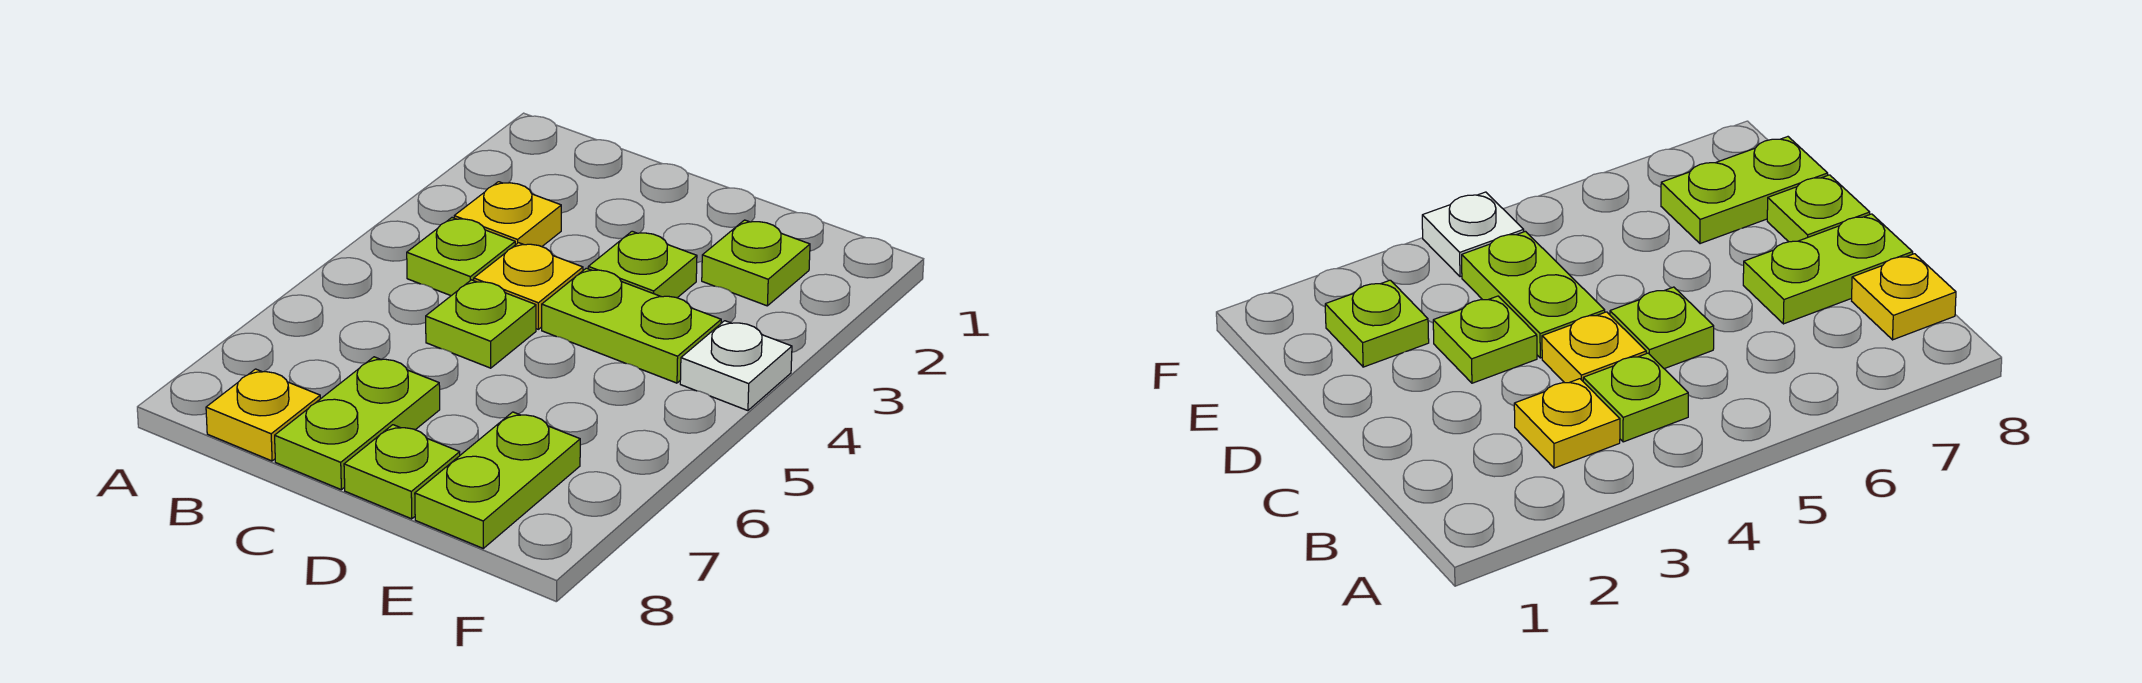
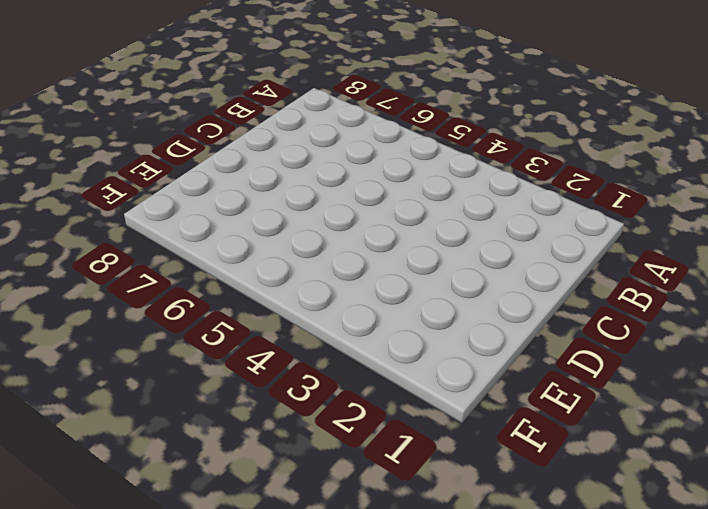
none -> yellow plate B3 level 1
none -> lime plate B4 level 1
none -> yellow plate B8 level 1

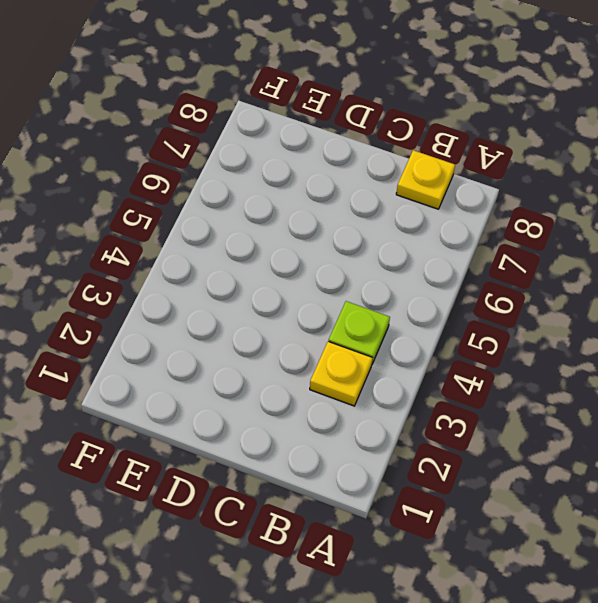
none -> yellow plate C4 level 1
none -> lime plate C5 level 1
none -> lime plate C7:C8 level 1

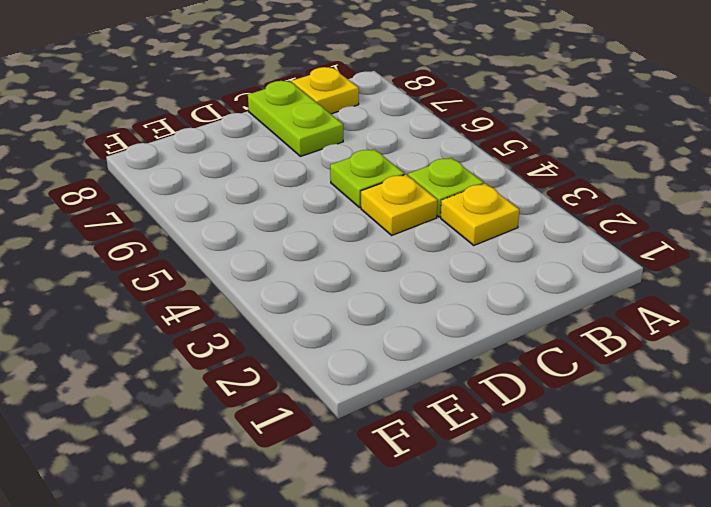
none -> lime plate D3 level 1
none -> lime plate D4:E4 level 1
none -> lime plate D8 level 1

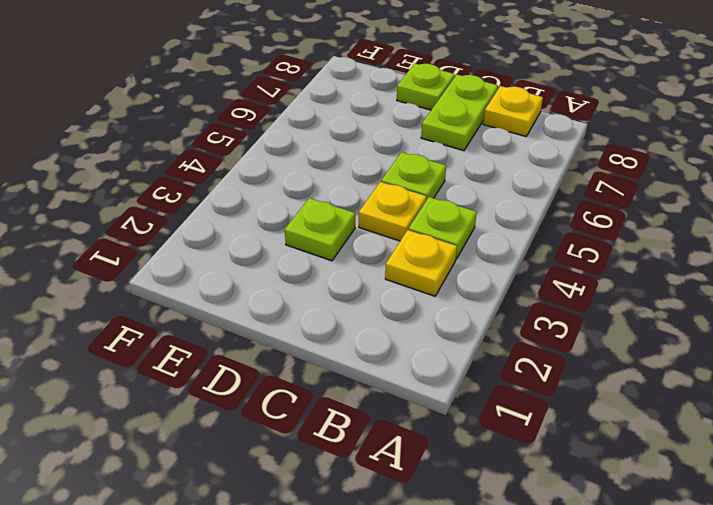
none -> lime plate D4:E4 level 1
none -> lime plate E2 level 1
none -> lime plate E7:E8 level 1

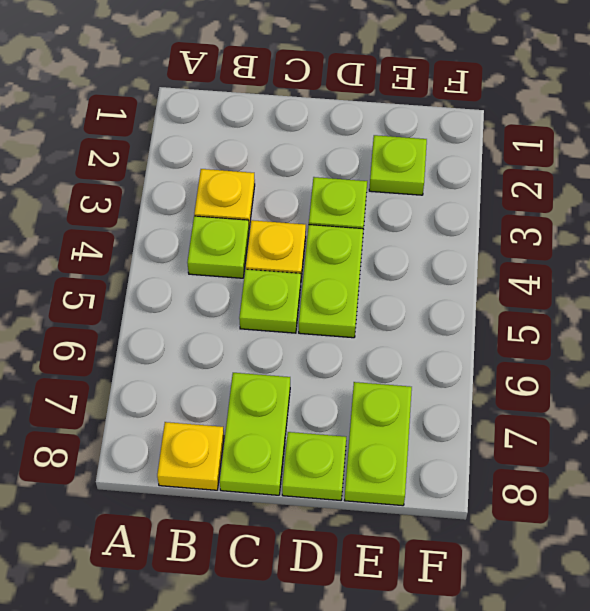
lime plate D4:D5 level 1 -> lime plate D4:E4 level 1
none -> white plate F4 level 1

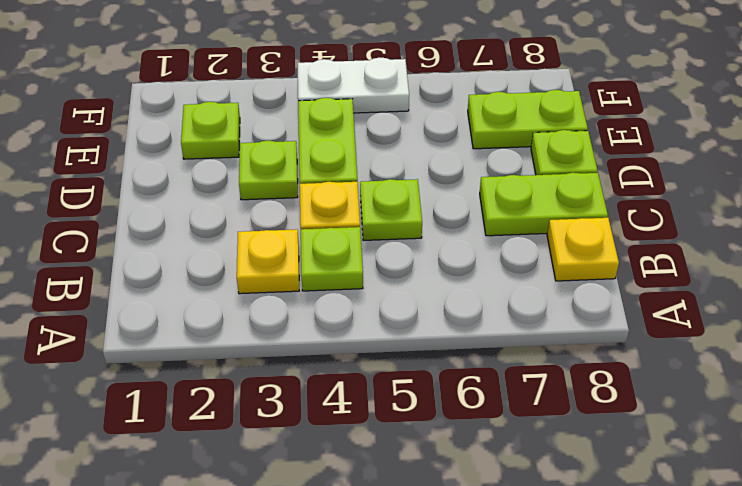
white plate F4:F5 level 1 -> white plate F4 level 1

